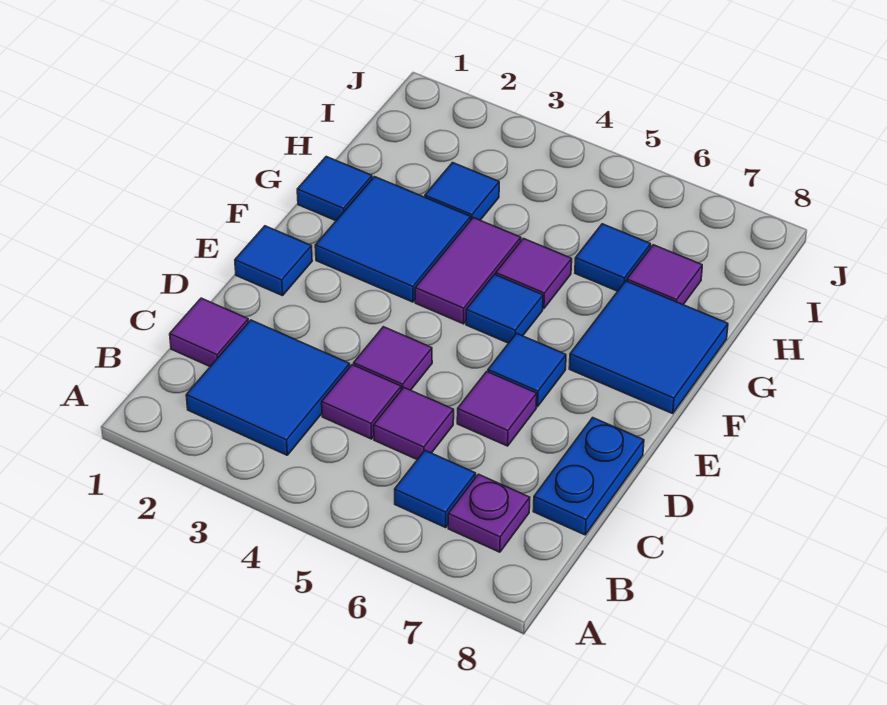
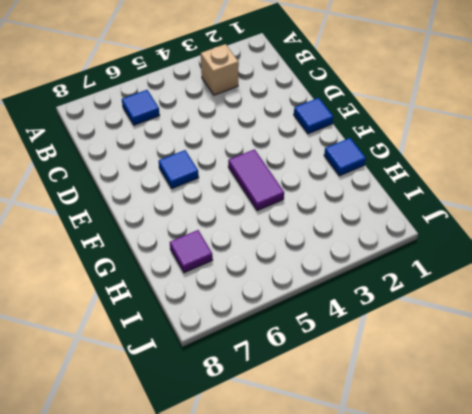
tan brick B3 level 1 -> blue tile B2:C3 level 1
none -> purple plate B7 level 1
none -> purple tile C1 level 1
none -> purple tile C4 level 1

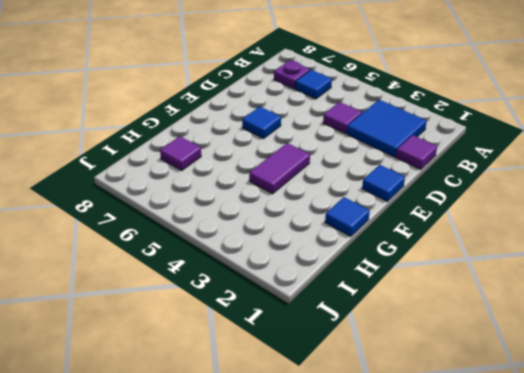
none -> purple tile C5 level 1
none -> blue plate C8:D8 level 1
none -> purple tile D4 level 1

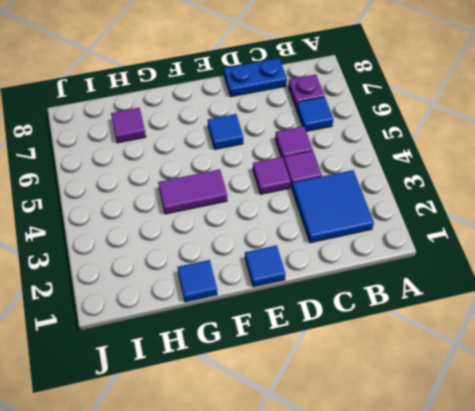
none -> purple tile C1 level 1
none -> purple tile D6 level 1
none -> blue tile F2:G3 level 1

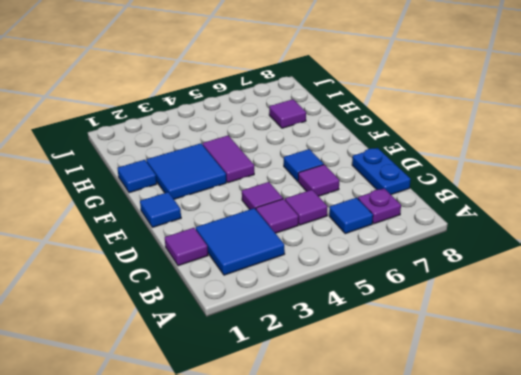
none -> blue tile F5 level 1
none -> blue tile F7:G8 level 1
none -> purple tile G5 level 1

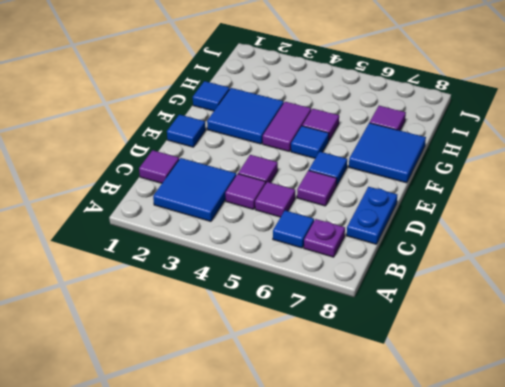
none -> blue tile H3 level 1
none -> blue tile H6 level 1

